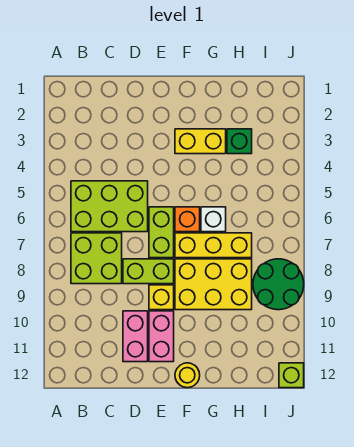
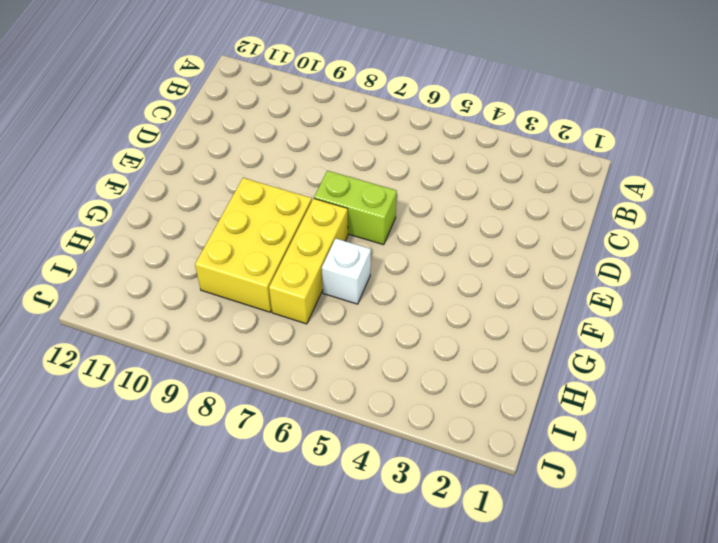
none -> lime brick B5:D6 level 1
none -> lime brick B7:C8 level 1
none -> lime brick D8:E8 level 1

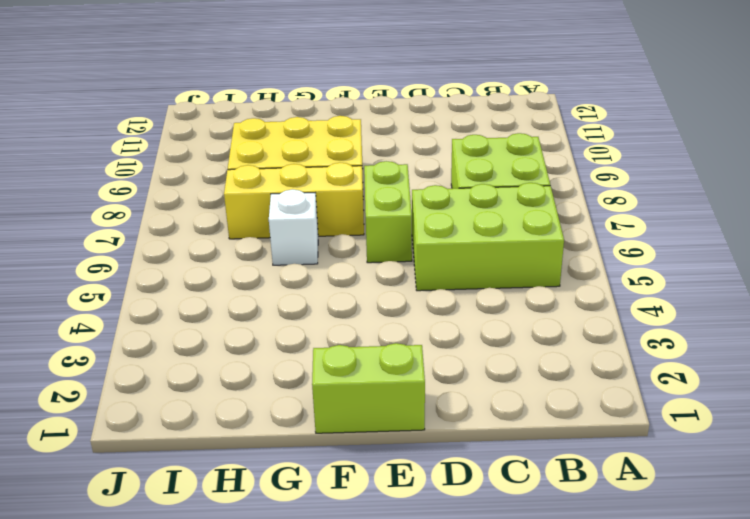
lime brick E1:F1 level 1 -> lime brick D8:E8 level 1
none -> pink brick D10:D11 level 1
none -> yellow brick E9 level 1
none -> pink brick E10:E11 level 1

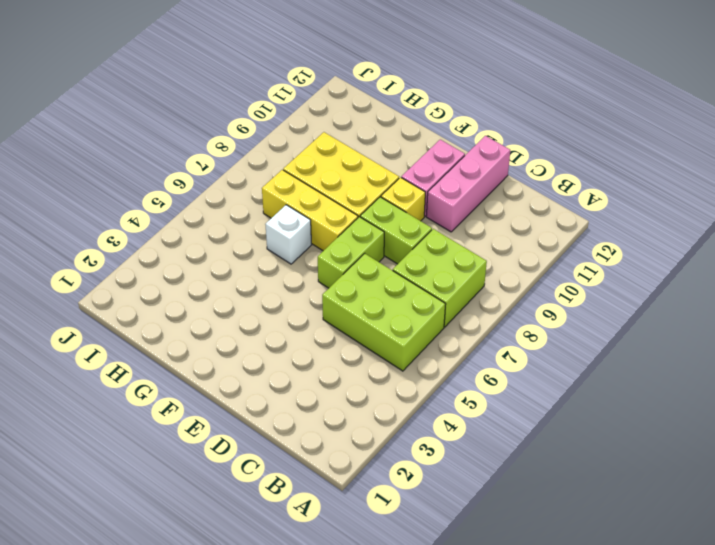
pink brick D10:D12 level 1 -> pink brick D10:D11 level 1
none -> yellow brick F3:G3 level 1
none -> orange brick F6 level 1
none -> yellow round brick F12 level 1

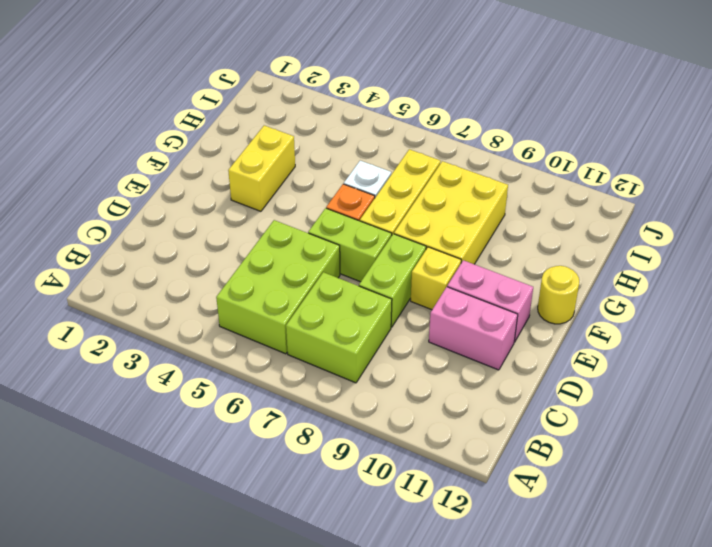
none -> green brick H3 level 1
none -> green round brick I8:J9 level 1
none -> lime brick J12 level 1

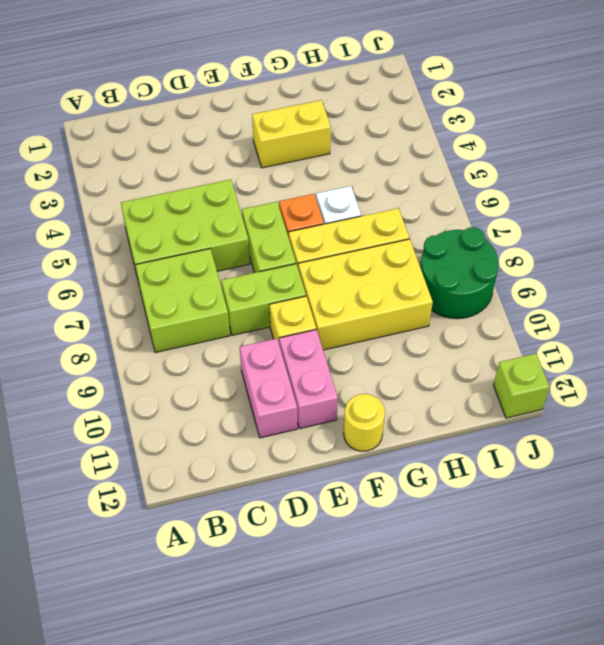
none -> green brick H3 level 1

